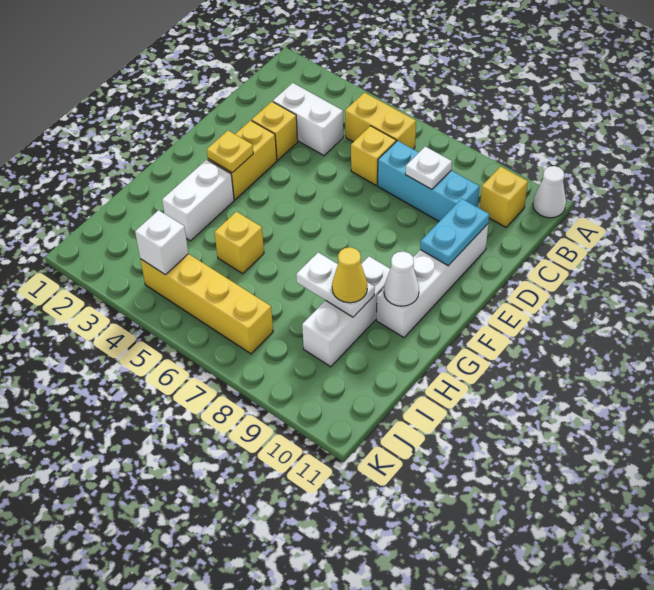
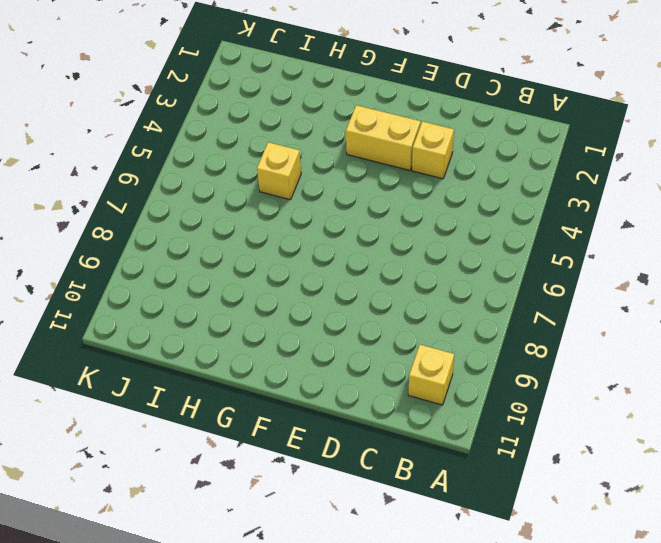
none -> white cone A11 level 1
none -> yellow brick B5:B6 level 1
none -> white brick C3:C4 level 1

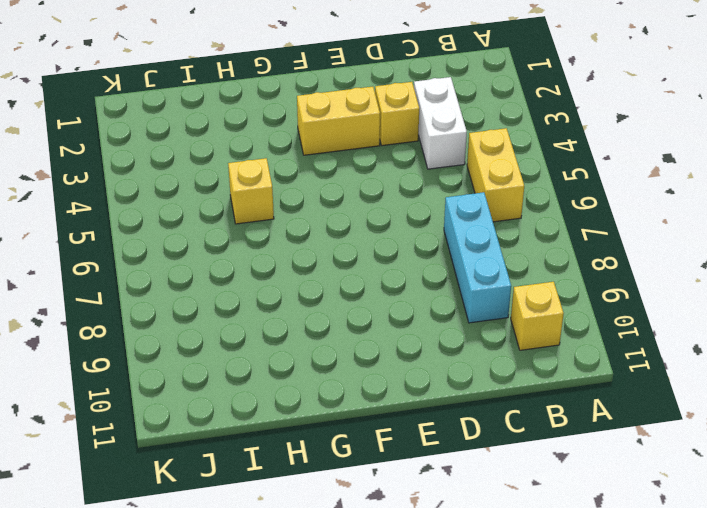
none -> white cone A11 level 1
none -> yellow brick C6 level 1
none -> white brick D10:G10 level 1

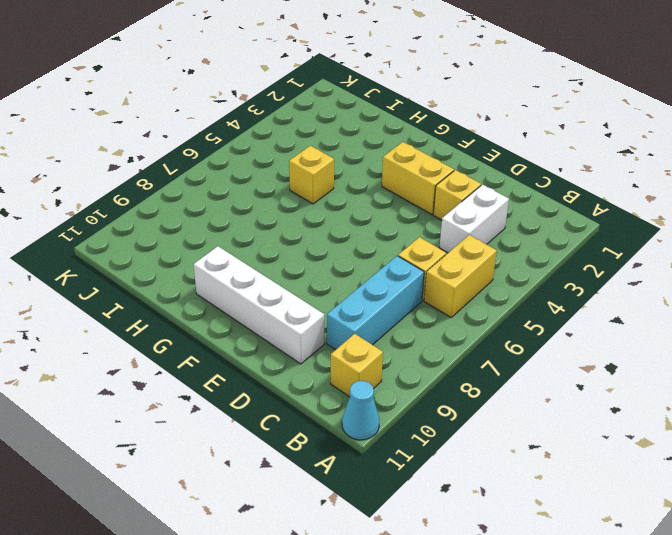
cyan cone A11 level 1 -> white cone A11 level 1
none -> white brick G3:H3 level 1
none -> white brick G9:I9 level 1
none -> yellow brick J4:J7 level 1

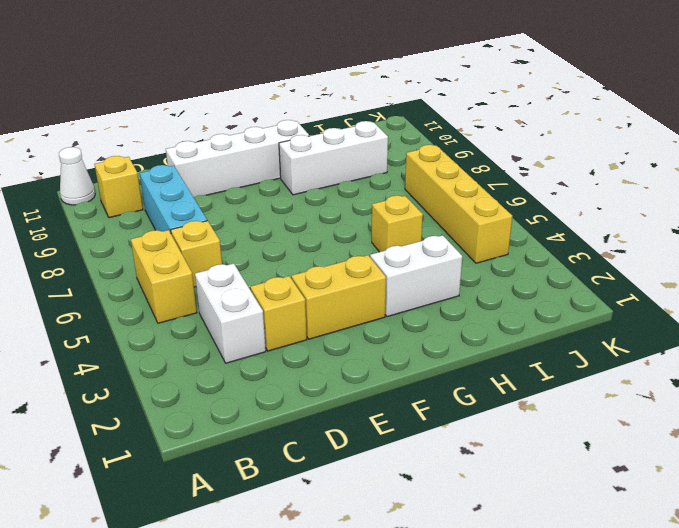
none -> white plate C8 level 2
none -> cyan plate D10:E10 level 2
none -> yellow plate F3 level 2

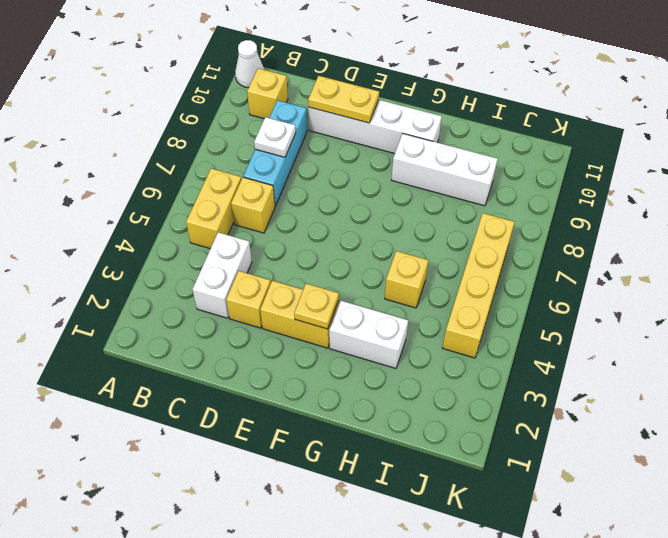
yellow plate D10:E10 level 2 -> cyan plate D10:E10 level 2
none -> white cone G10 level 2
none -> white plate H8:H9 level 2
none -> white brick J4 level 2

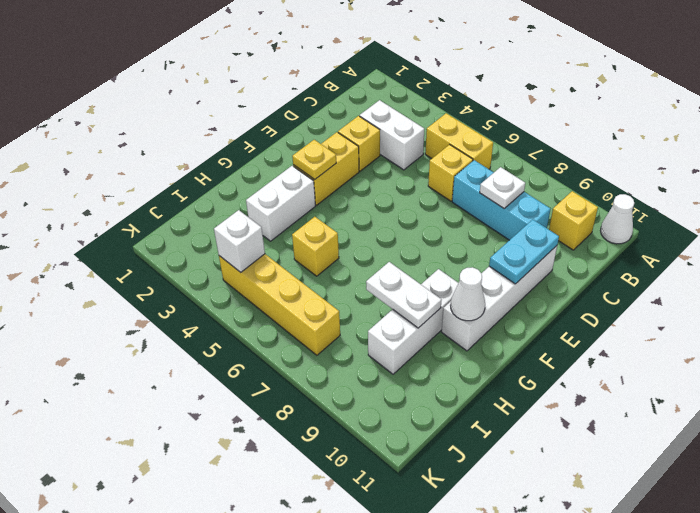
none -> yellow cone H9 level 3

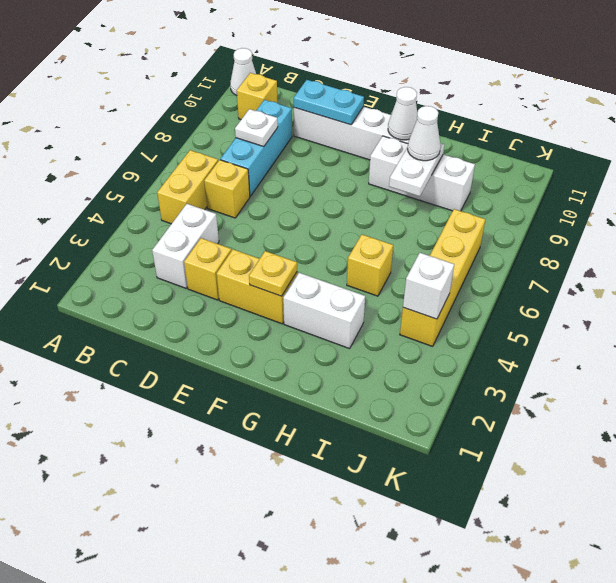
white cone H9 level 3 -> yellow cone H9 level 3

